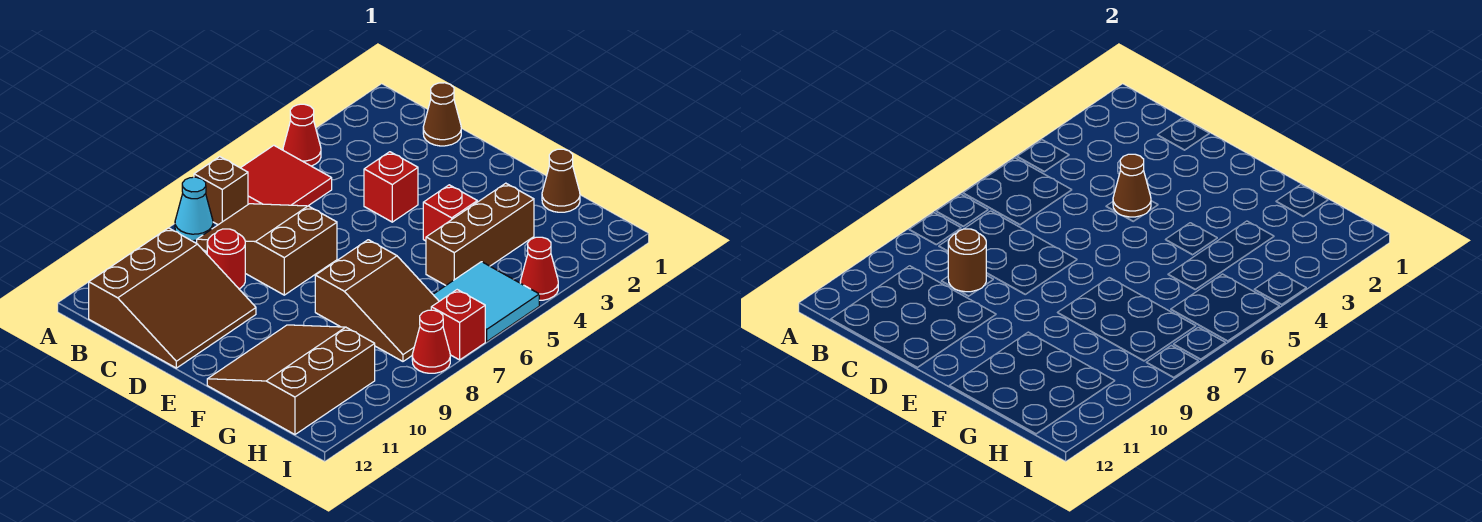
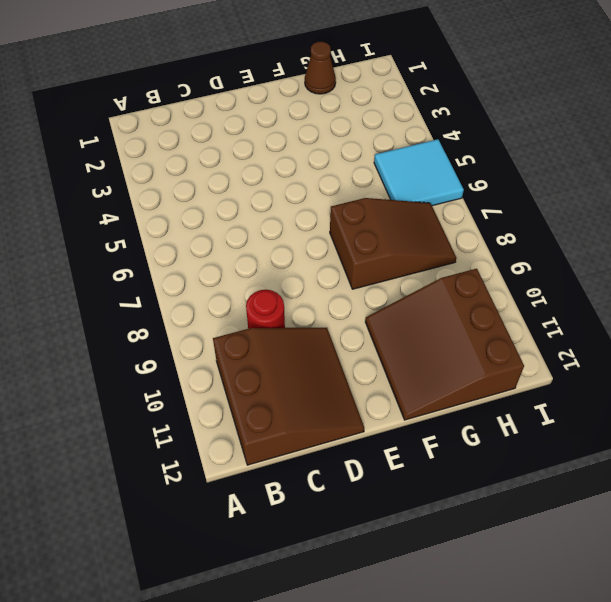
none -> red cone A4 level 1
none -> red tile A5:B6 level 1
none -> brown brick A7 level 1

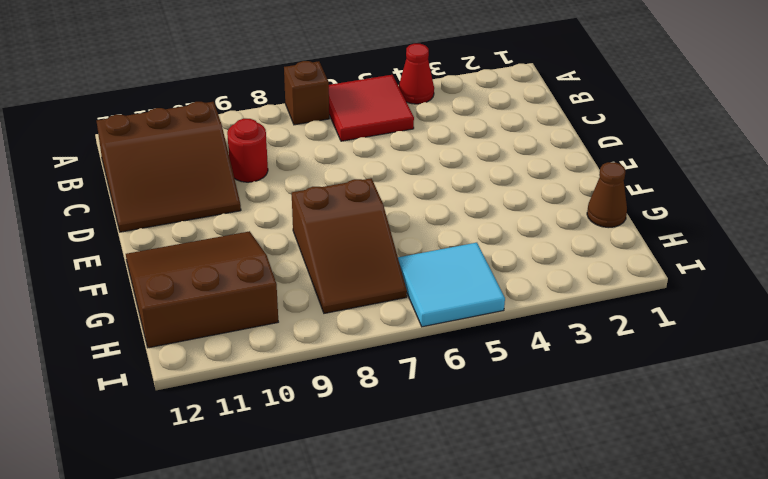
none -> cyan cone A8 level 1
none -> brown slope B7:D8 level 1 top D
none -> brown cone C1 level 1

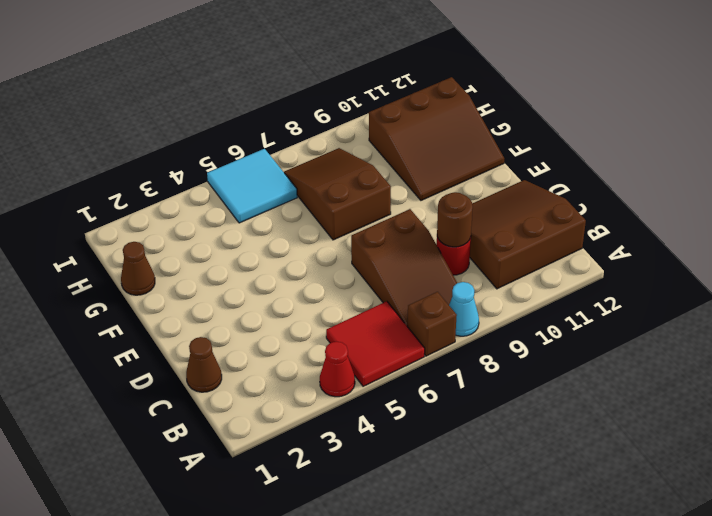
none -> red brick D4 level 1
none -> red brick F4 level 1
none -> brown brick G3:G5 level 1

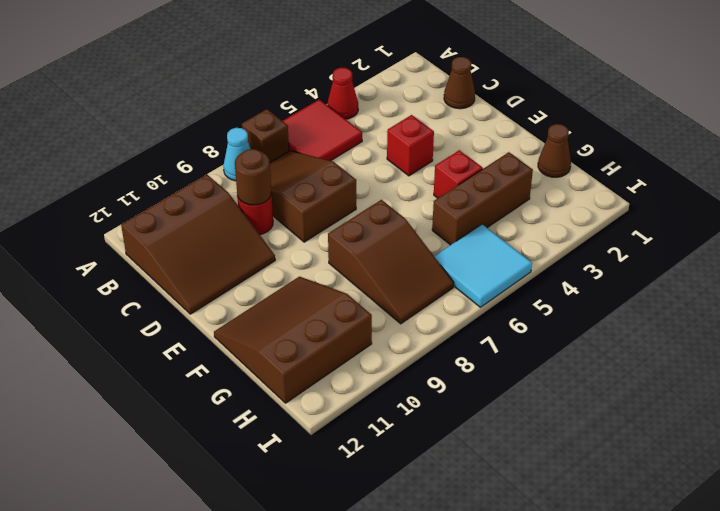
none -> red cone I4 level 1
none -> red brick I7 level 1
none -> red cone I8 level 1

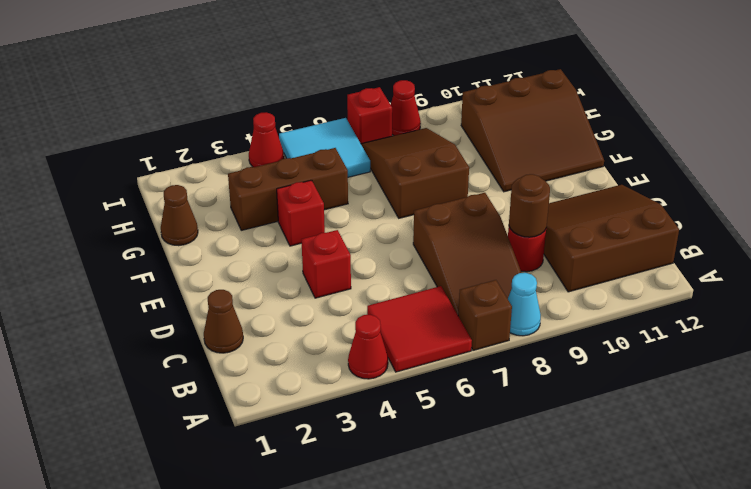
none -> brown cone D4 level 2

